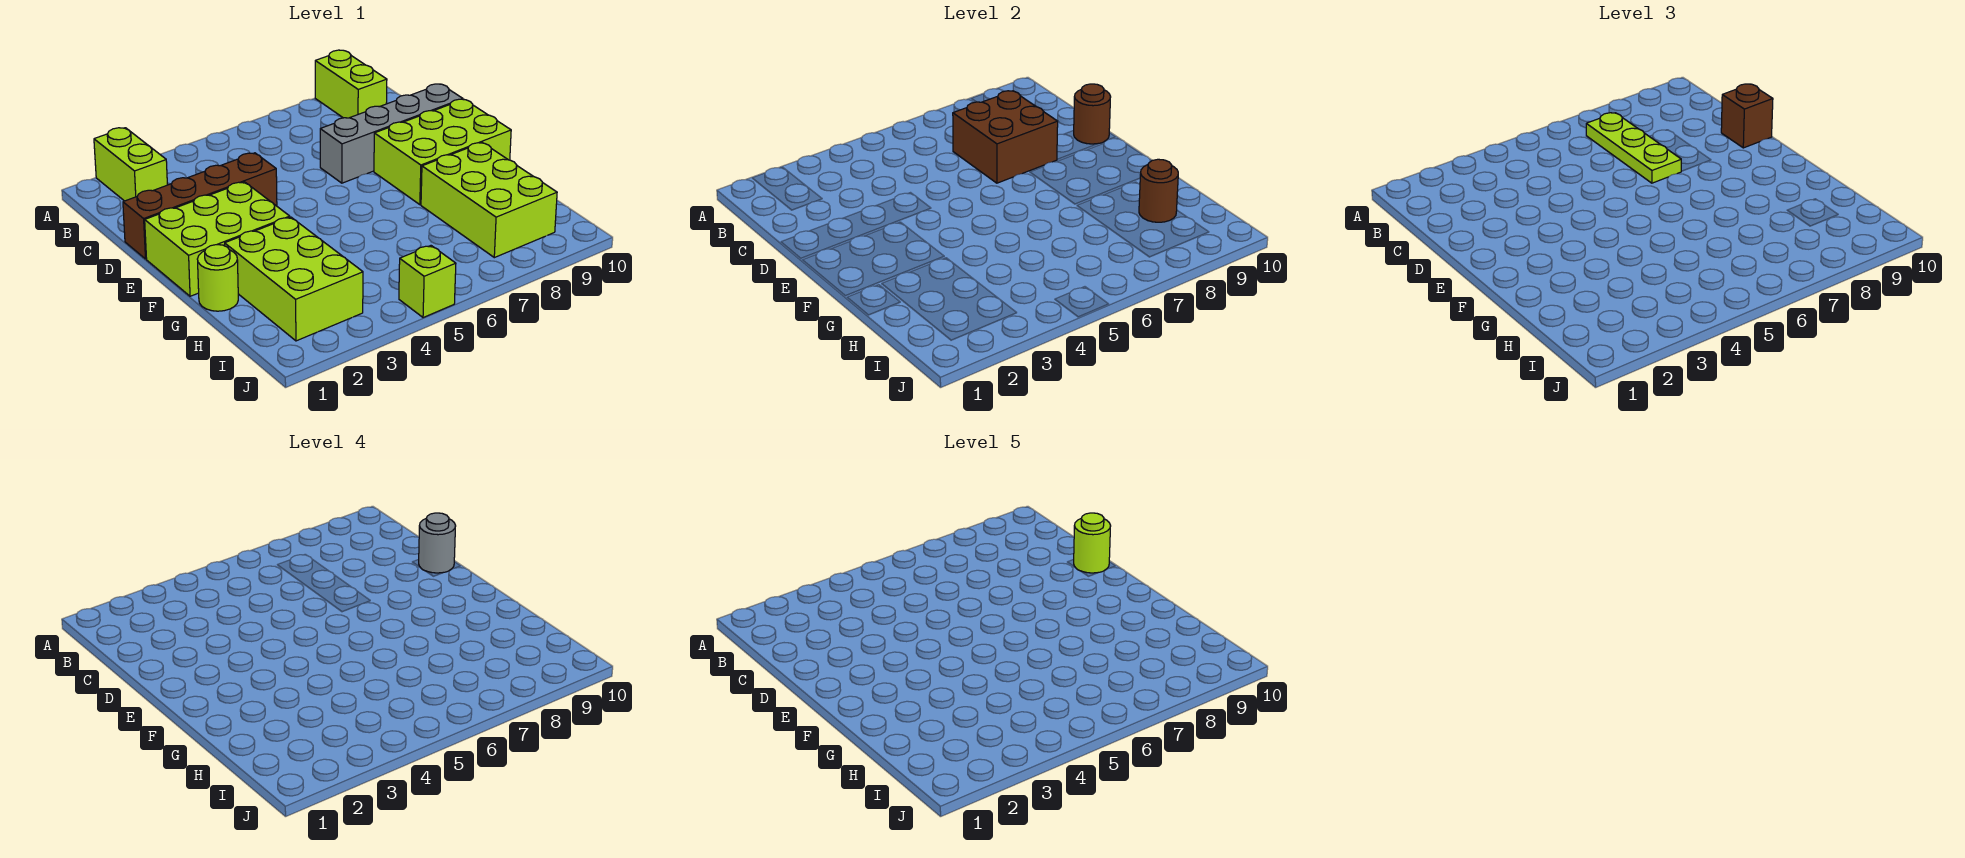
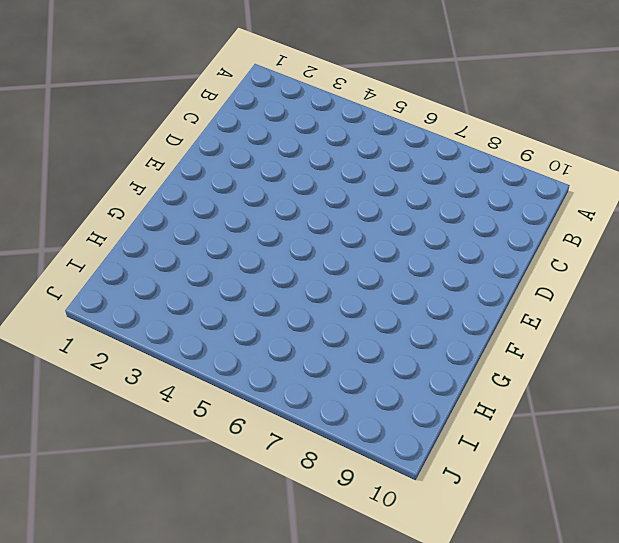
none -> lime brick A2:B2 level 1
none -> lime brick A9:B9 level 1
none -> brown brick D1:D4 level 1

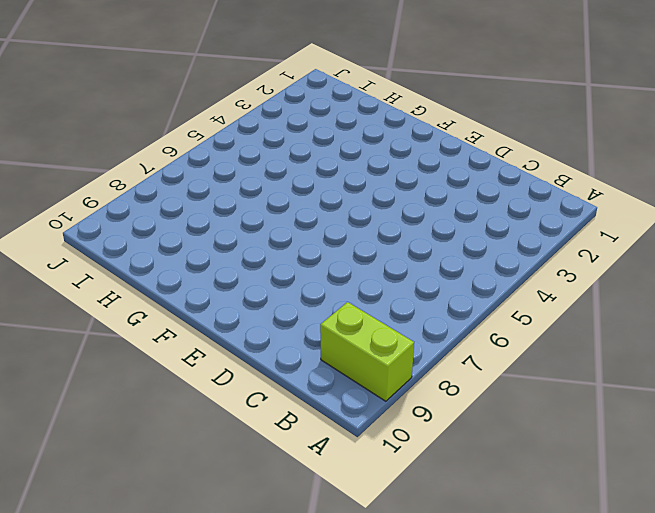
none -> lime brick A2:B2 level 1
none -> brown brick D1:D4 level 1
none -> grey brick D7:D10 level 1

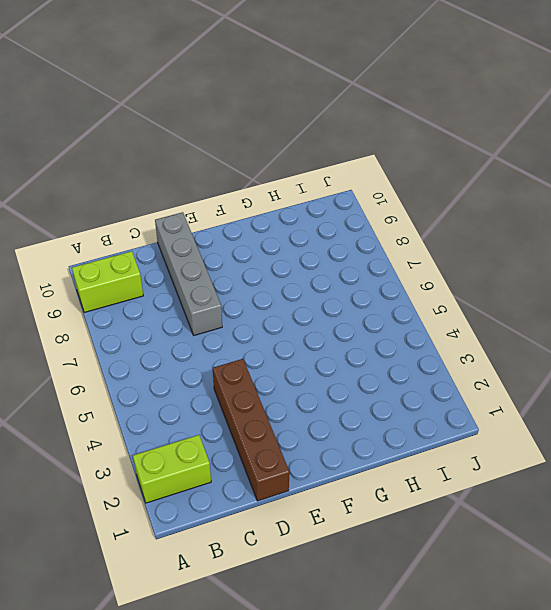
none -> lime brick E1:F3 level 1
none -> lime brick E8:F10 level 1
none -> lime round brick G1 level 1

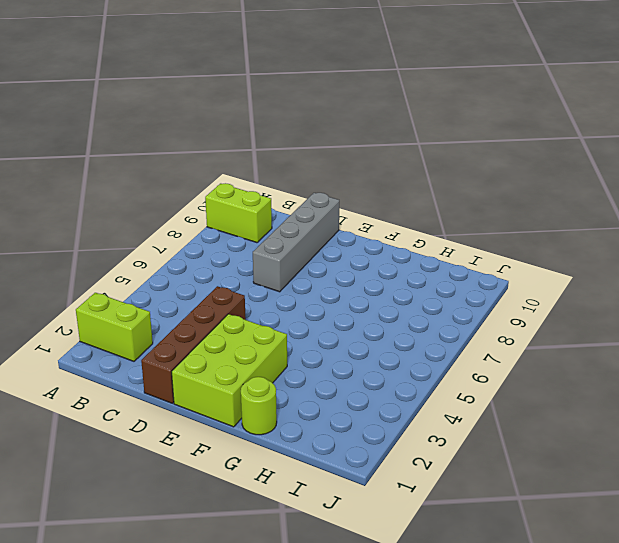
none -> lime brick E8:F10 level 1
none -> lime brick G2:I3 level 1
none -> lime brick G8:I9 level 1

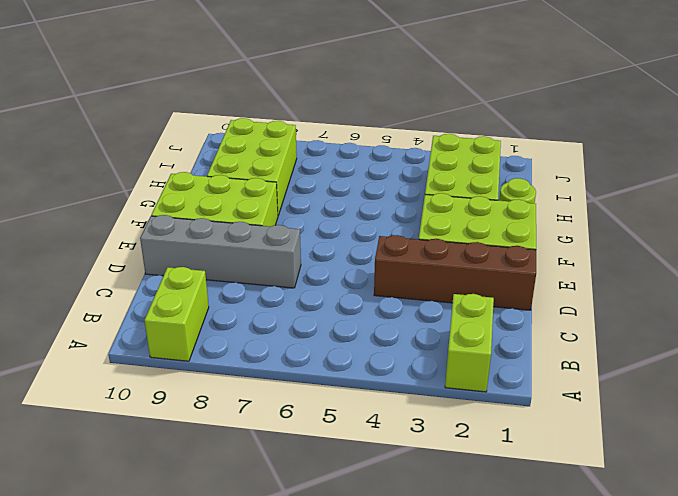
none -> lime brick J5 level 1
none -> brown brick C7:D8 level 2
none -> brown round brick D10 level 2

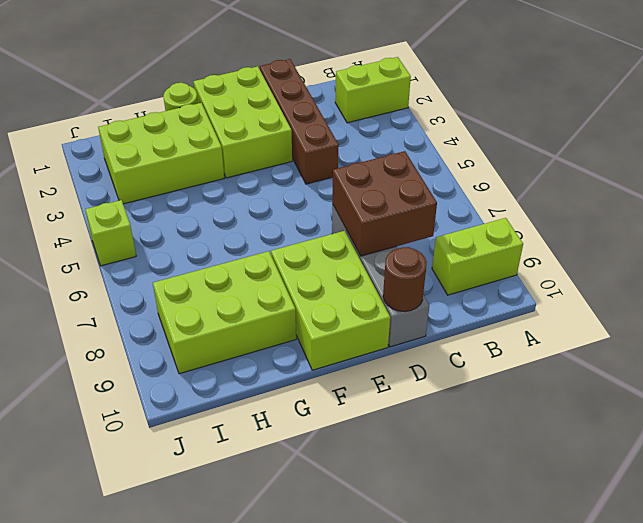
none -> brown round brick H9 level 2
none -> lime plate B7:D7 level 3
none -> brown brick D10 level 3

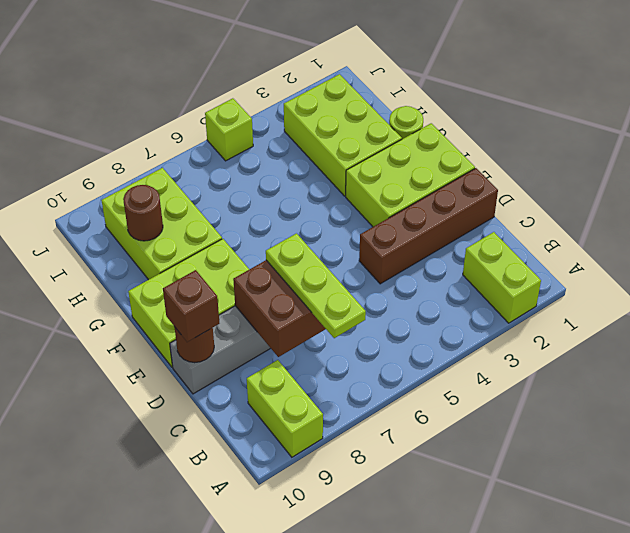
none -> grey round brick D10 level 4
none -> lime round brick D10 level 5

